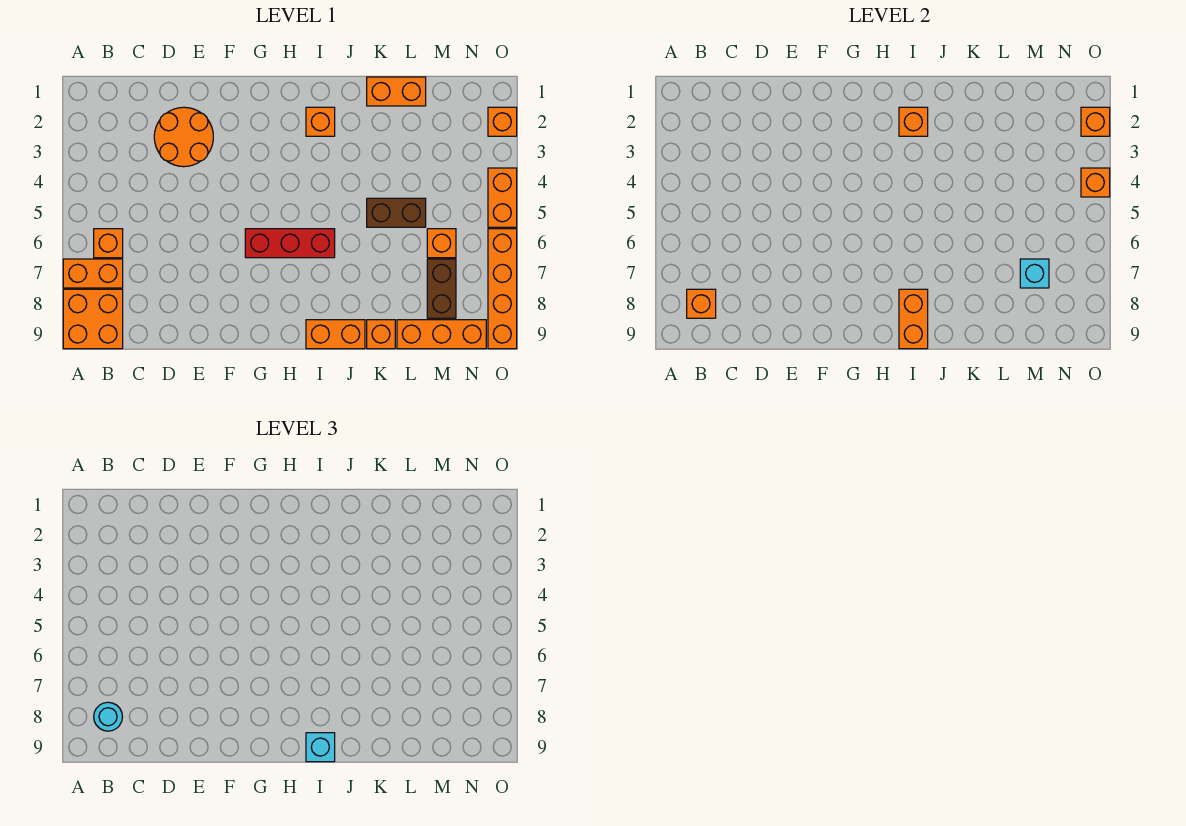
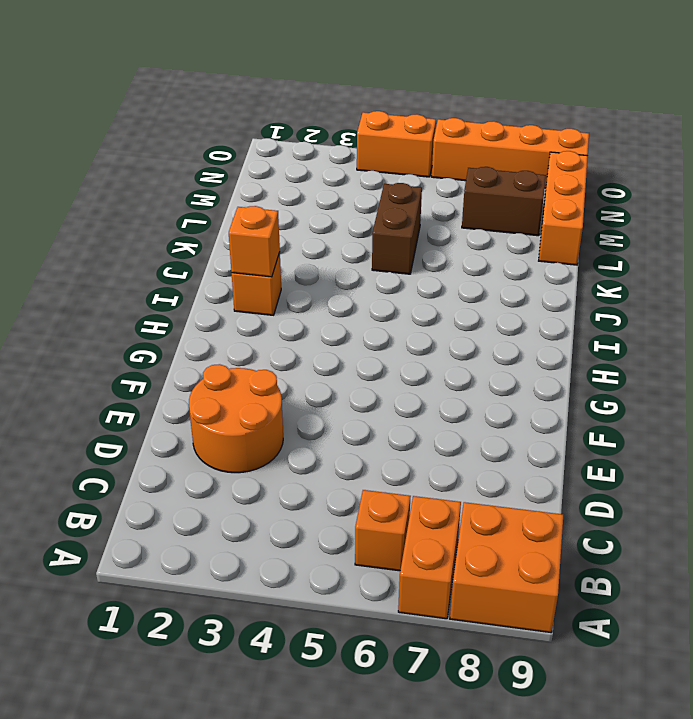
none -> red brick G6:I6 level 1
none -> orange brick I9:J9 level 1
none -> orange brick K1:L1 level 1

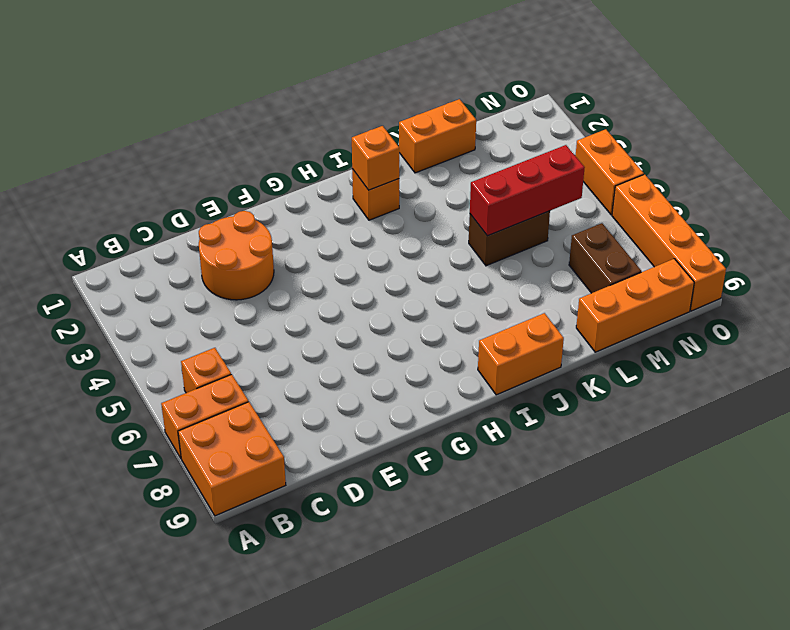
red brick K5:M5 level 2 -> red brick G6:I6 level 1
none -> orange brick K9 level 1
none -> orange brick M6 level 1
none -> orange brick O2 level 1

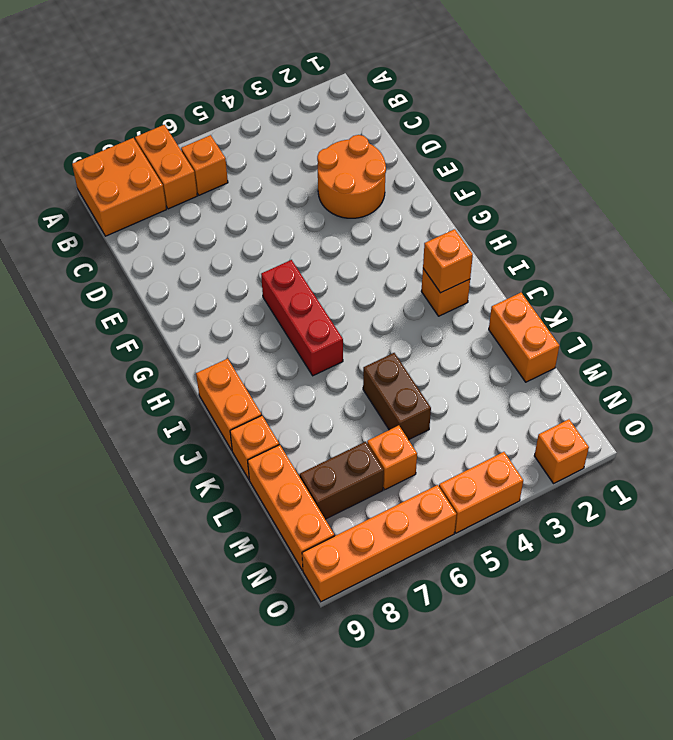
none -> orange brick B8 level 2
none -> orange brick I8:I9 level 2
none -> cyan brick M7 level 2

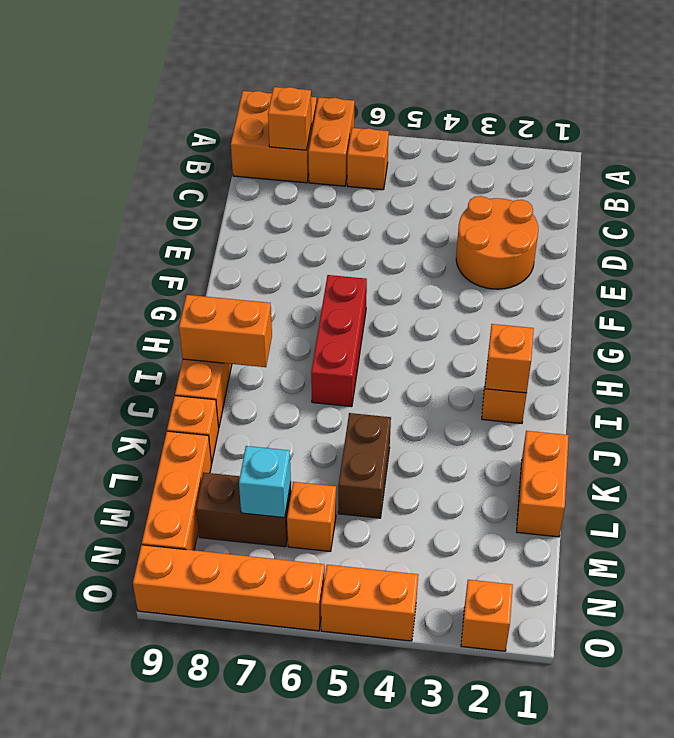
none -> orange brick O2 level 2
none -> orange brick O4 level 2
none -> cyan round brick B8 level 3

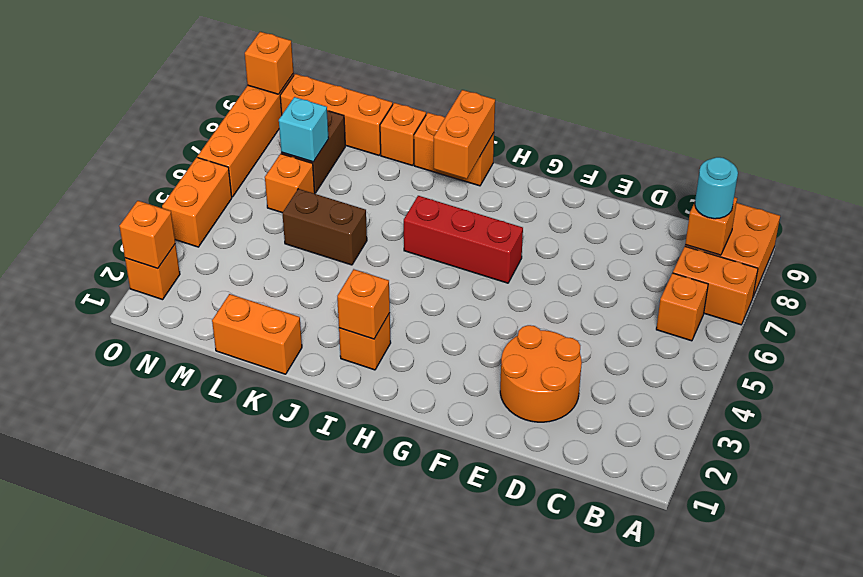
orange brick O9 level 2 -> orange brick O4 level 2
none -> cyan brick I9 level 3

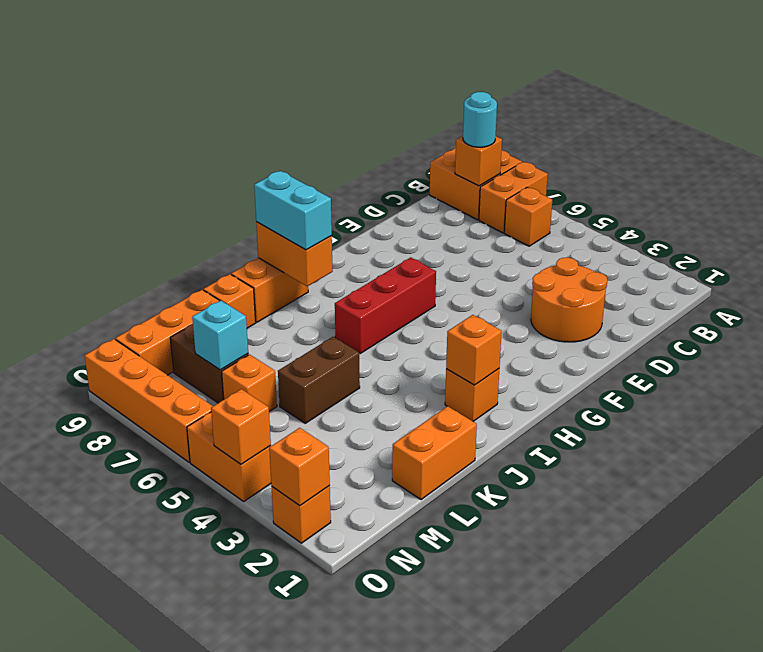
cyan brick I8:I9 level 3 -> cyan brick I9 level 3

